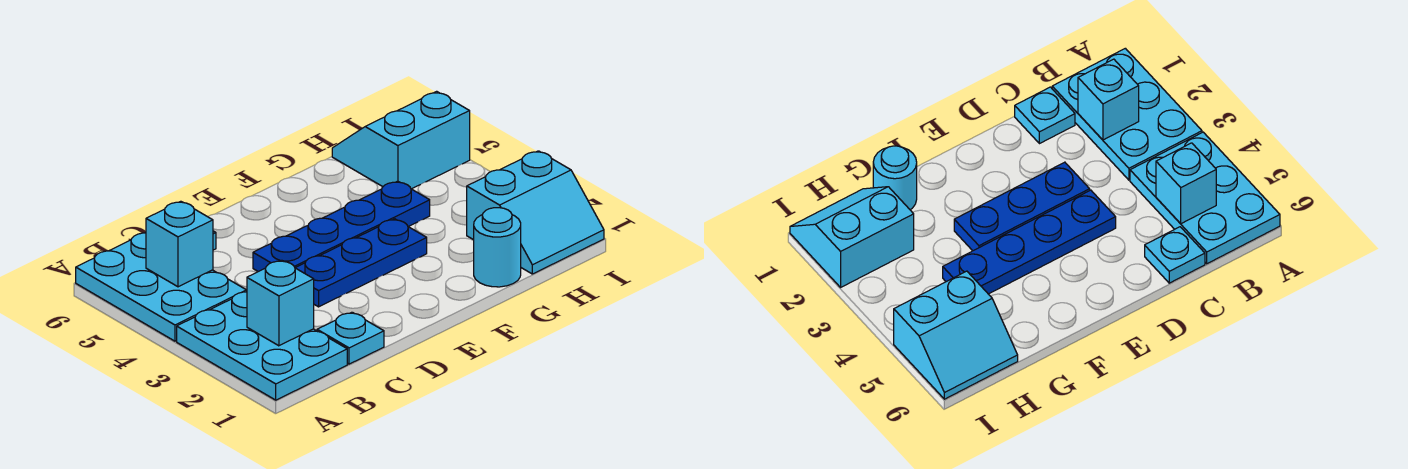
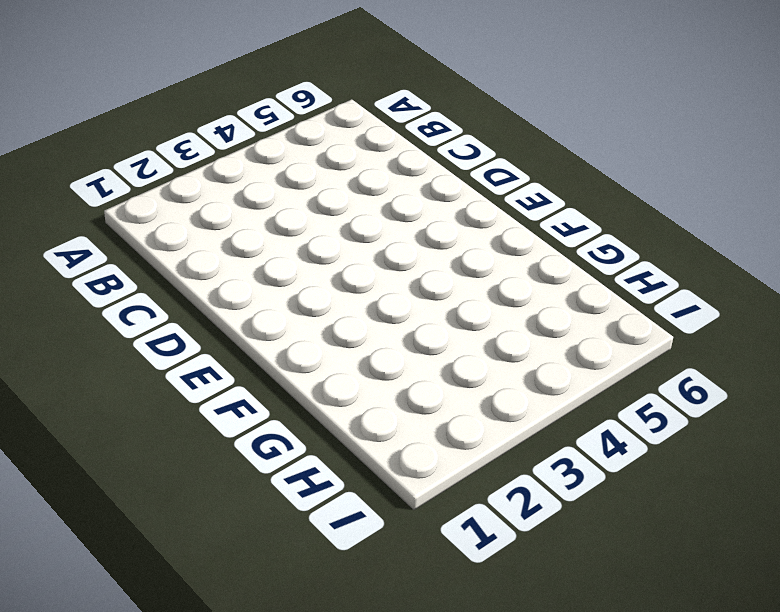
none -> cyan plate A1:B3 level 1
none -> cyan plate A4:B6 level 1

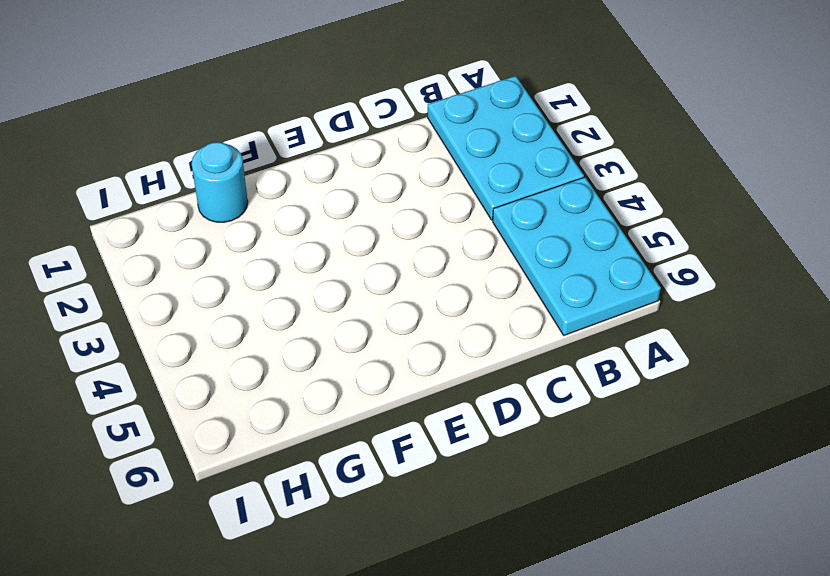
none -> cyan plate C1 level 1
none -> cyan plate C6 level 1

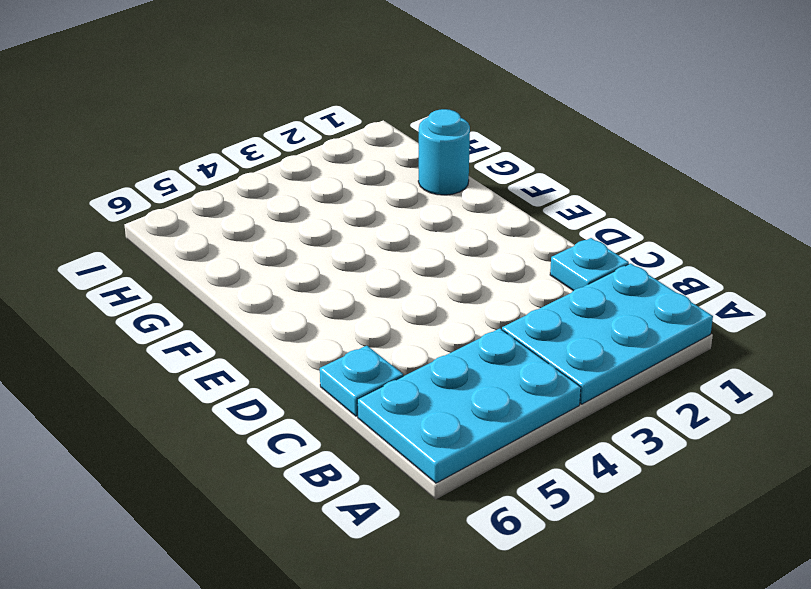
none -> blue plate D3:F3 level 1
none -> blue plate D4:G4 level 1

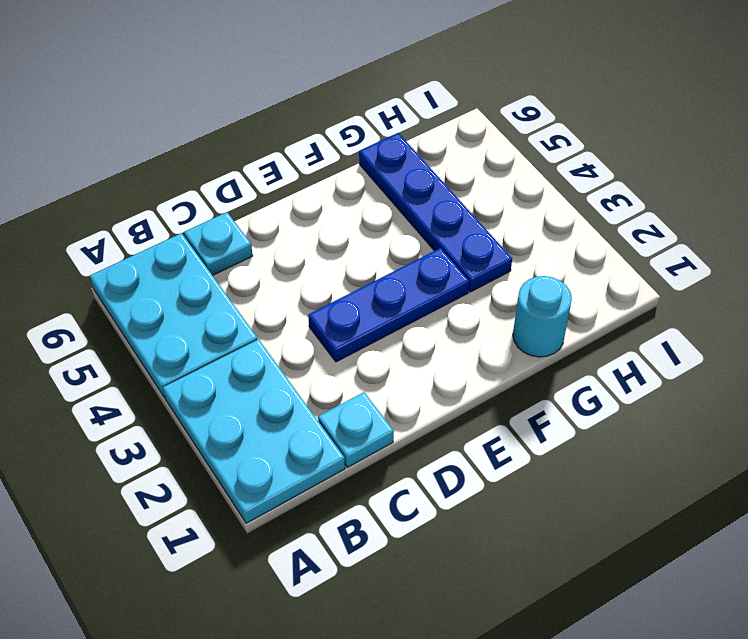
blue plate G3:G6 level 1 -> blue plate D4:G4 level 1
none -> cyan slope H1:I2 level 1 top 2
none -> cyan slope H5:I6 level 1 top 5

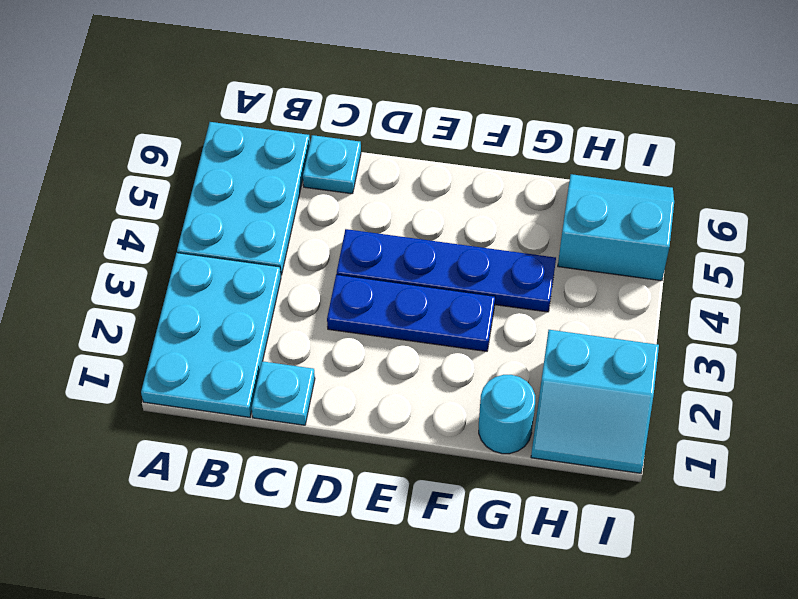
none -> cyan brick B2 level 2
none -> cyan brick B5 level 2

